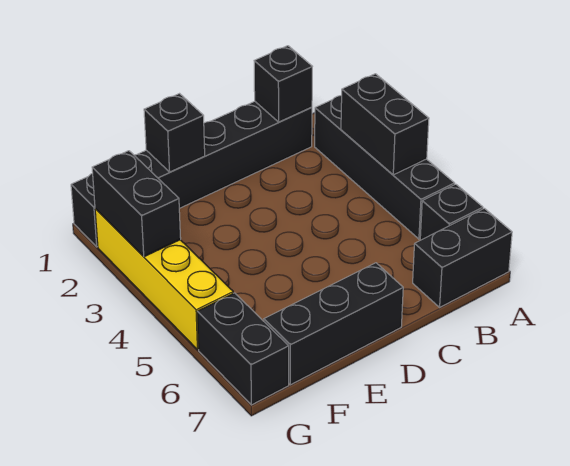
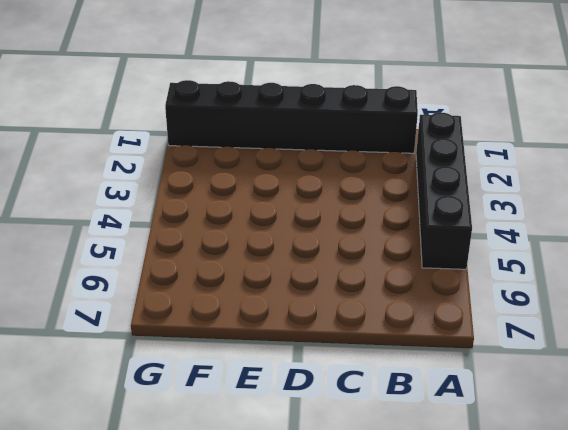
none -> black brick A6 level 1
none -> black brick A7:B7 level 1

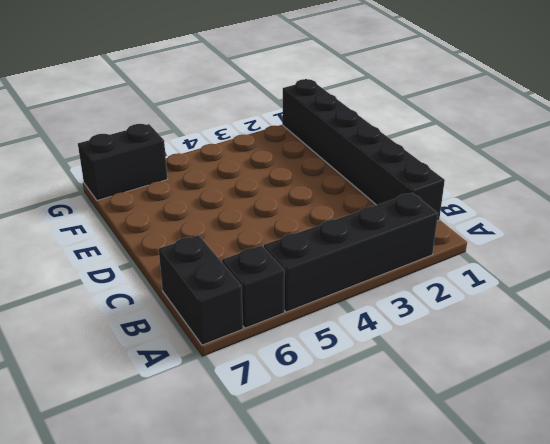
none -> black brick D7:F7 level 1
none -> yellow brick G2:G5 level 1

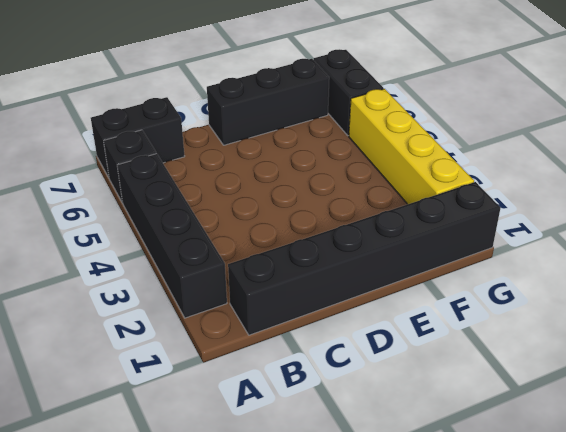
none -> black brick A3:A4 level 2
none -> black brick B1 level 2

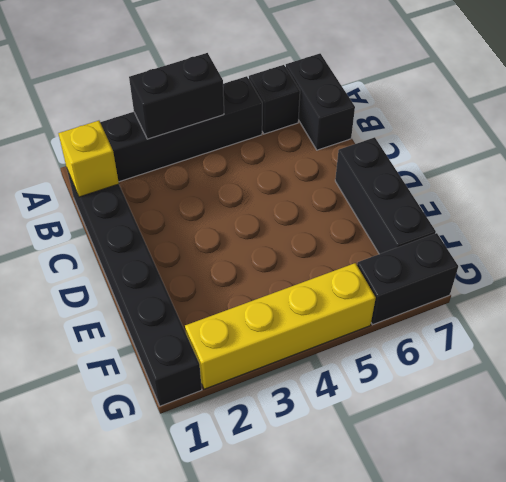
yellow brick B1 level 2 -> black brick B1 level 2
none -> black brick E1 level 2
none -> black brick G2:G3 level 2

